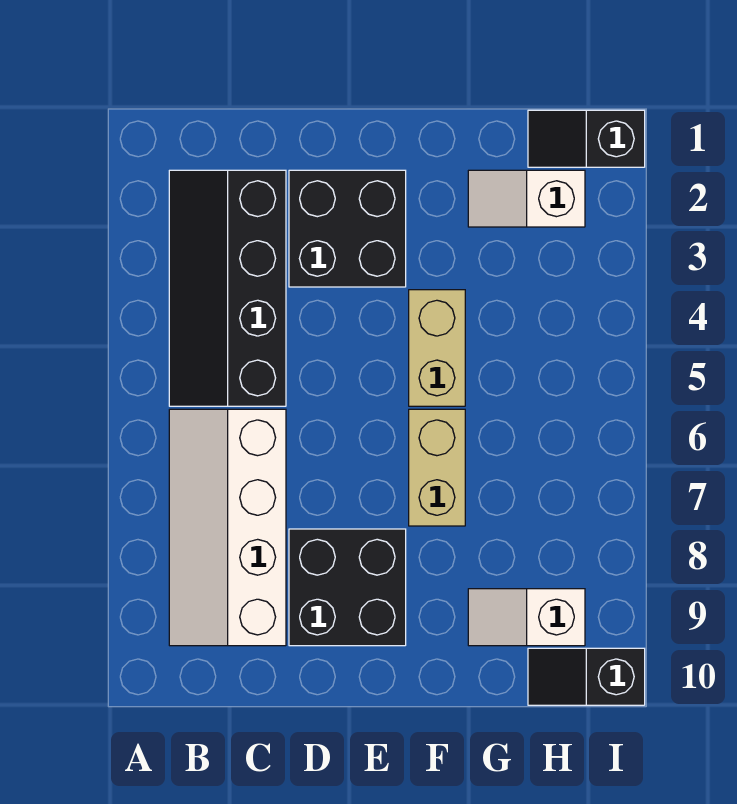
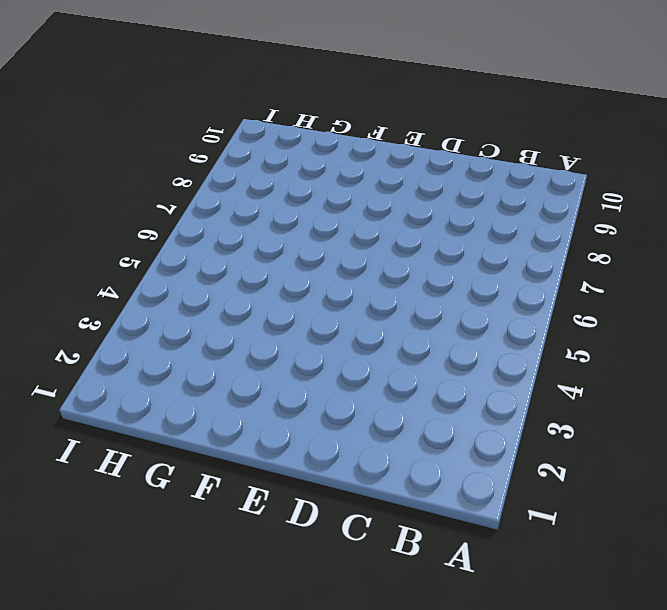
none -> black slope B2:C5 level 1 top C
none -> white slope B6:C9 level 1 top C

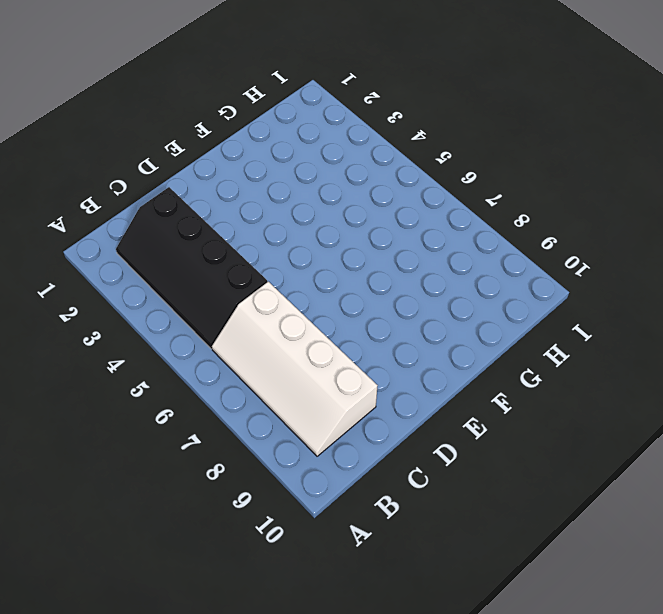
none -> black brick D2:E3 level 1
none -> black brick D8:E9 level 1

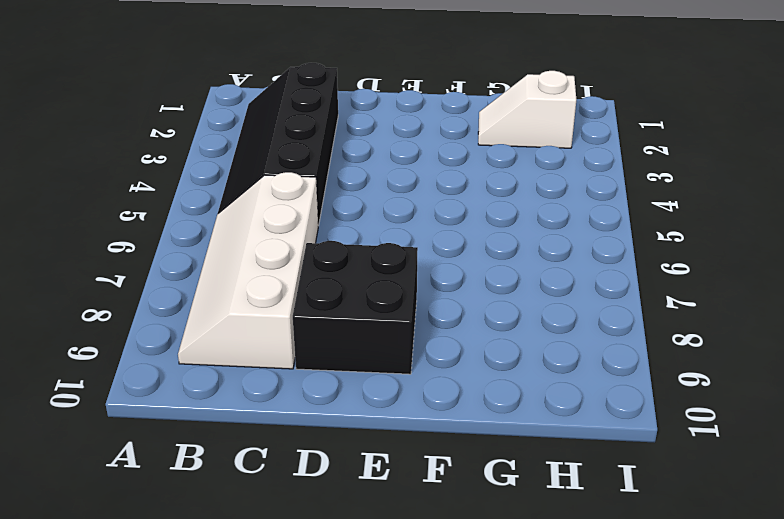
none -> black brick D2:E3 level 1
none -> tan brick F4:F5 level 1

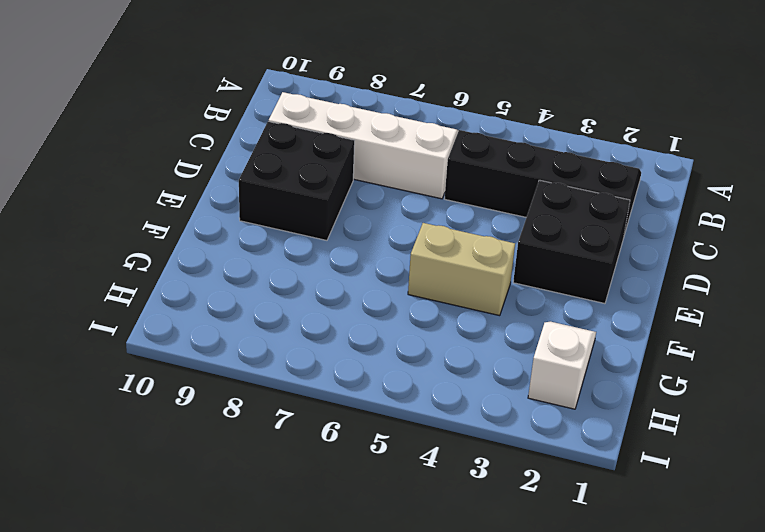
none -> tan brick F6:F7 level 1
none -> white slope G9:H9 level 1 top H

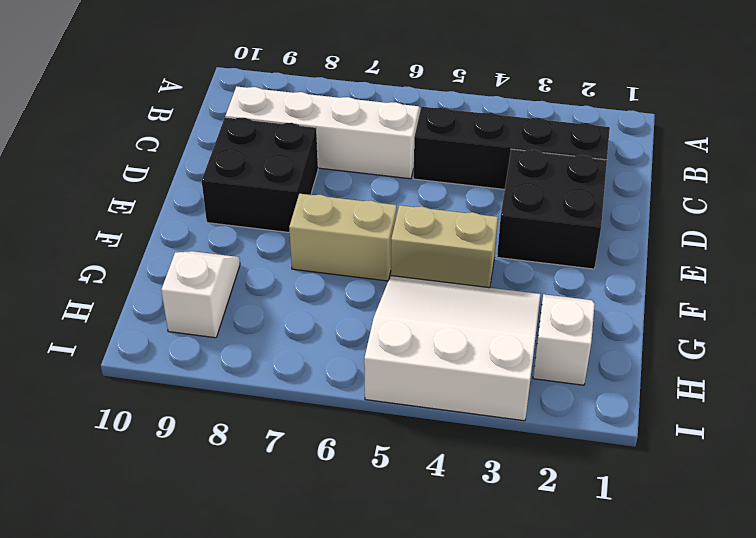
white slope G3:I5 level 1 top I -> none
none -> black slope H1:I1 level 1 top I
none -> black slope H10:I10 level 1 top I

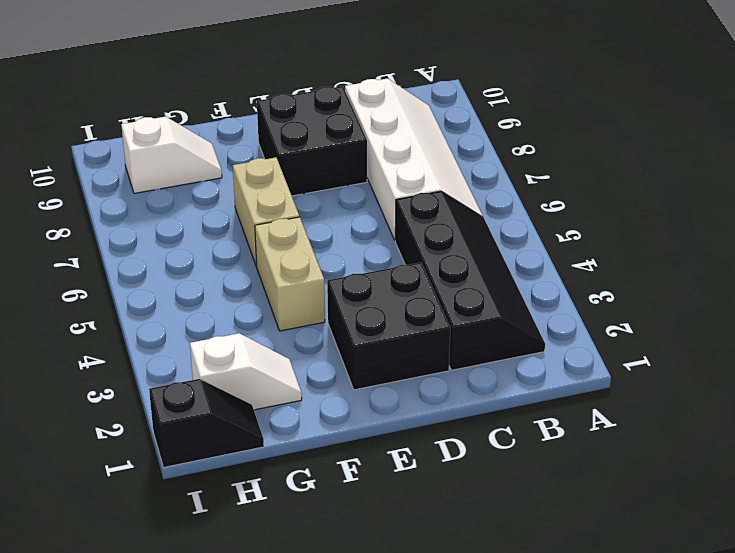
none -> black slope H10:I10 level 1 top I

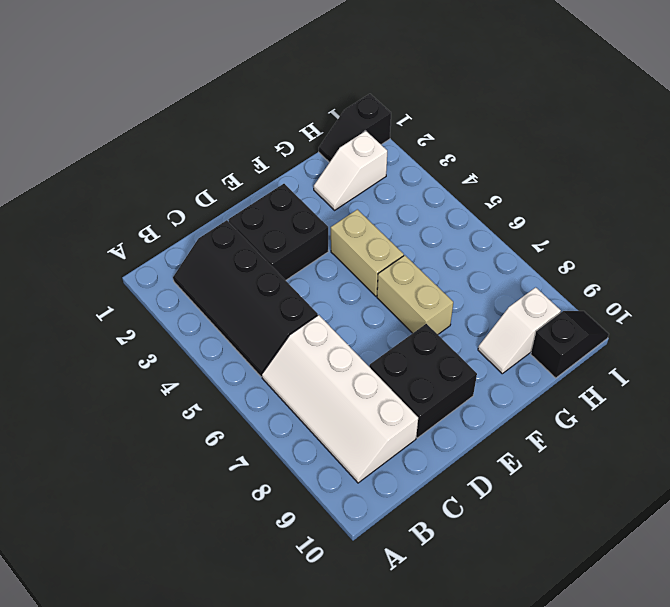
black slope H10:I10 level 1 top H -> black slope H10:I10 level 1 top I

